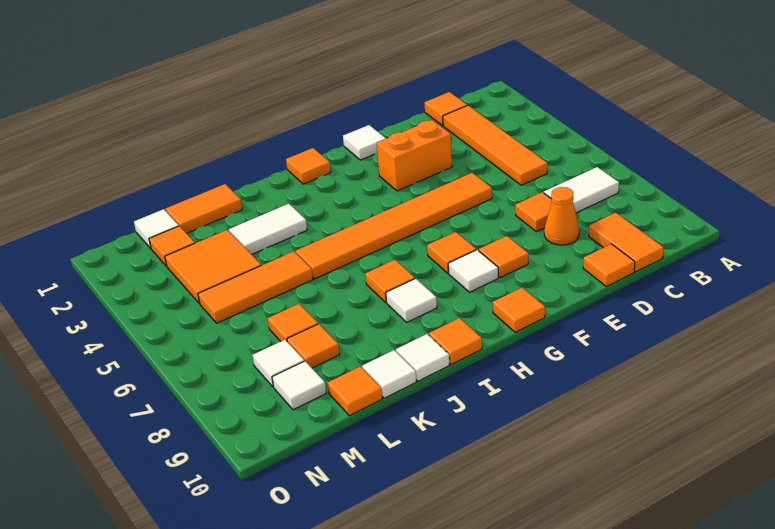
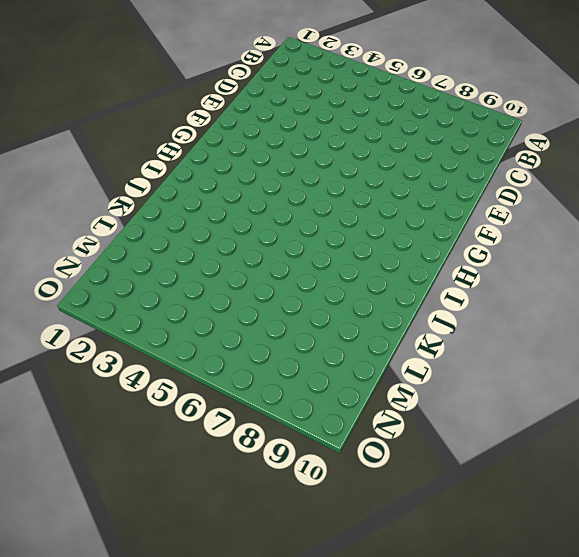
none -> white tile B7:C7 level 1
none -> orange tile C1 level 1
none -> orange tile C2:C5 level 1
none -> orange tile C9:C10 level 1

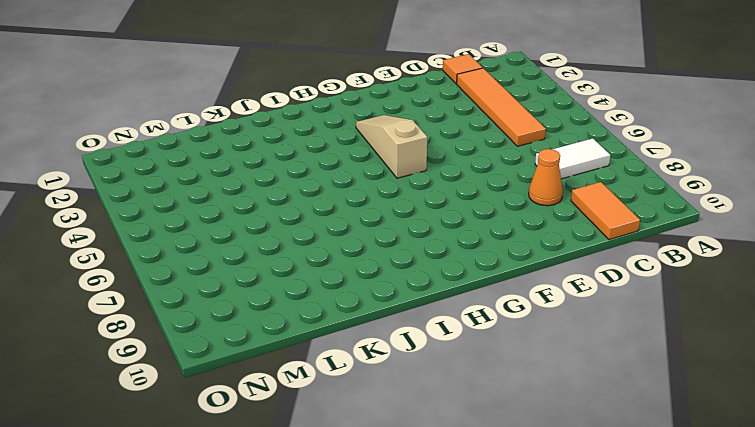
tan slope G3:G5 level 1 top 5 -> orange tile E5:J5 level 1
none -> orange tile D7 level 1
none -> orange tile D10 level 1
none -> orange brick E3:F3 level 1
none -> white tile F1 level 1

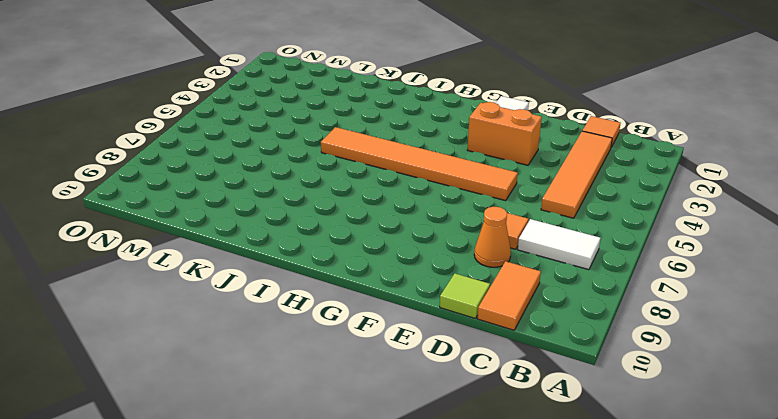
lime tile D10 level 1 -> orange tile D10 level 1
none -> orange tile F8 level 1
none -> orange tile G7 level 1
none -> white tile G8 level 1
none -> orange tile G10 level 1

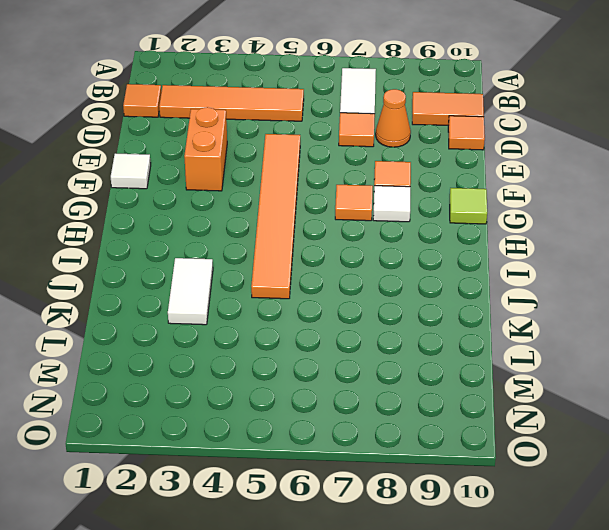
lime tile G10 level 1 -> orange tile G10 level 1
none -> orange tile H1 level 1
none -> orange tile I7 level 1
none -> white tile I8 level 1
none -> orange tile I10 level 1

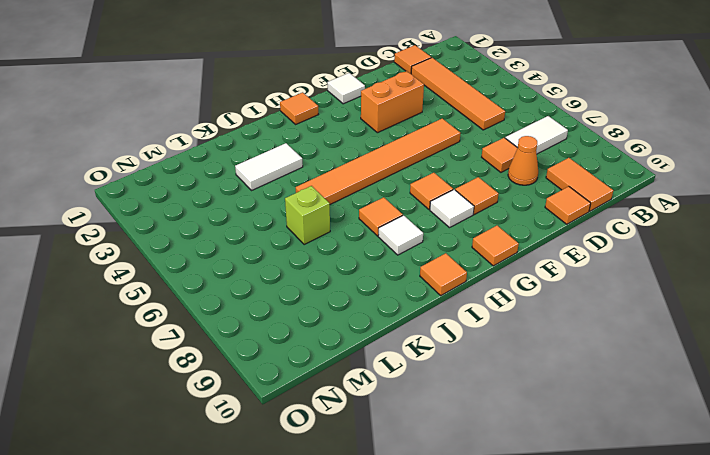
lime brick K6 level 1 -> none
none -> white tile J10 level 1
none -> orange tile K1:L1 level 1
none -> orange tile K5:M5 level 1
none -> white tile K10 level 1

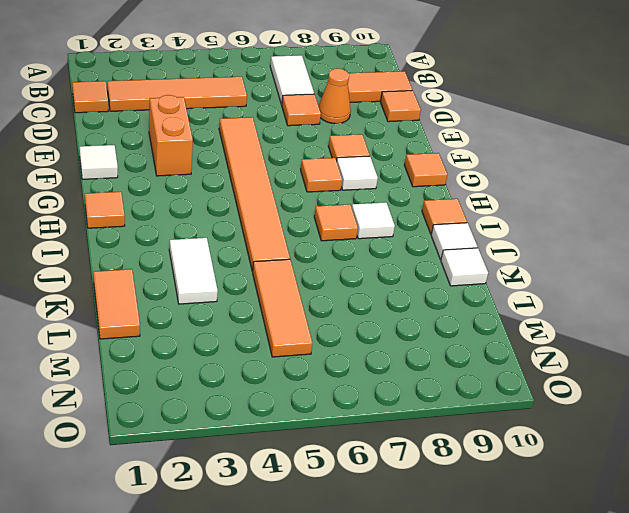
none -> orange tile L3:M4 level 1
none -> orange tile L7 level 1
none -> orange tile L8 level 1
none -> orange tile L10 level 1

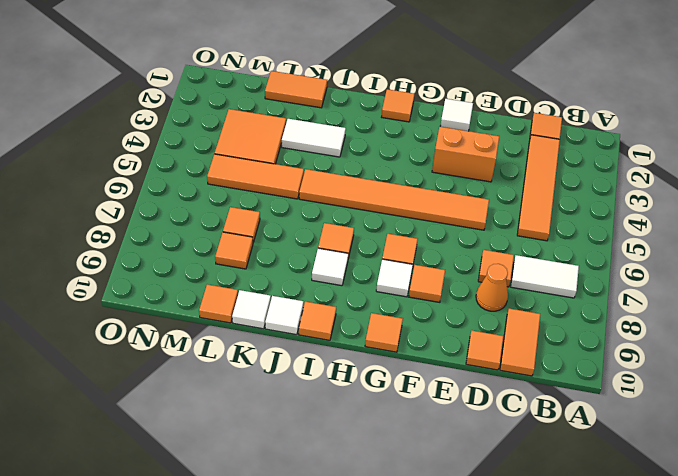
none -> white tile M1 level 1
none -> orange tile M2 level 1
none -> white tile M8 level 1
none -> white tile M9 level 1

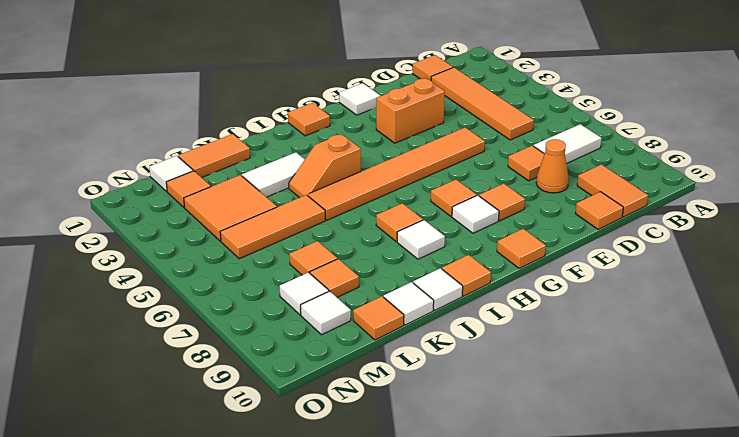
orange slope I4:J4 level 1 top I -> none

